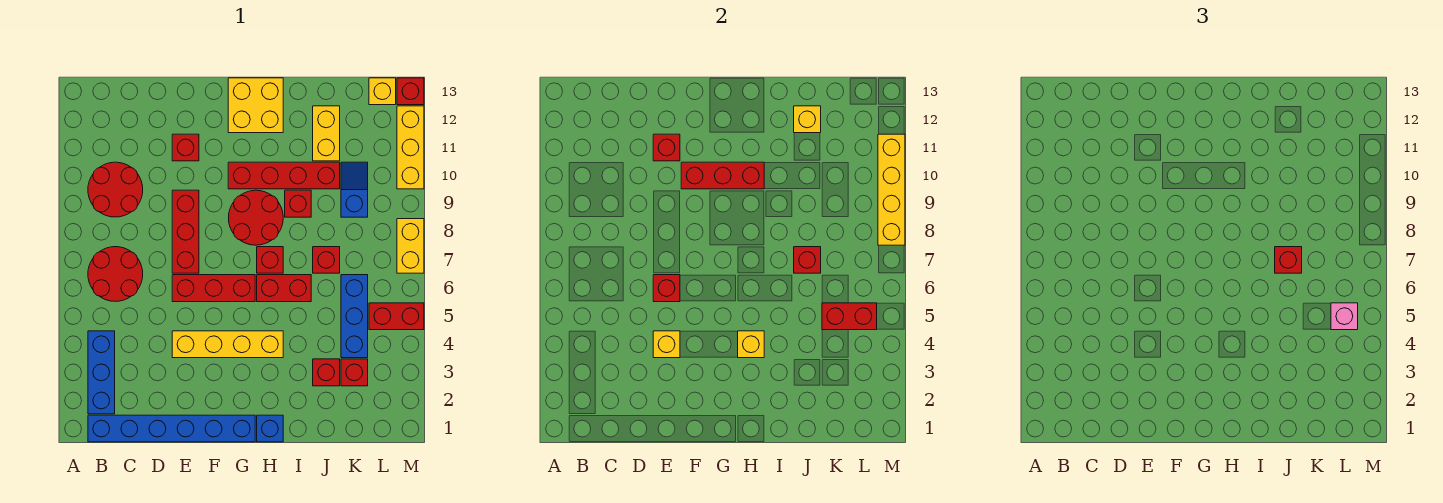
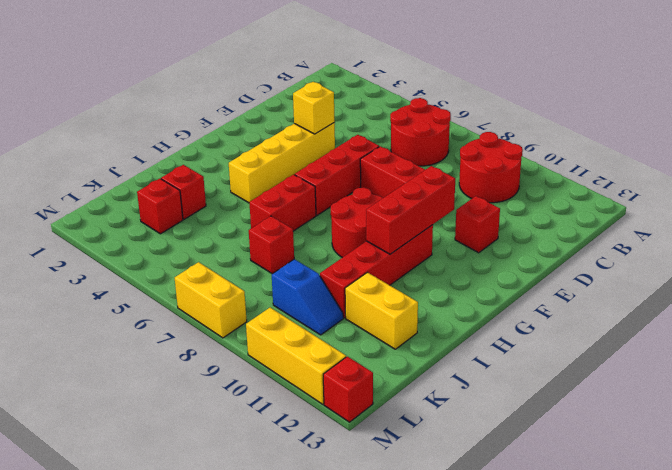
none -> blue brick B1:G1 level 1
none -> blue brick B2:B4 level 1
none -> yellow brick G12:H13 level 1
none -> blue brick H1 level 1

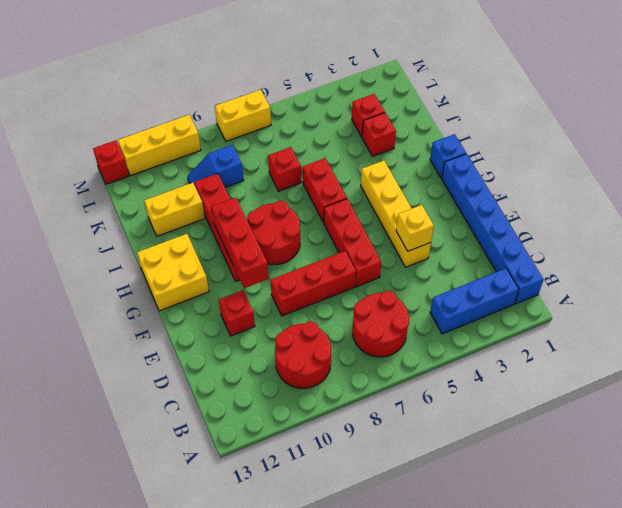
none -> red brick H7 level 1
none -> red brick I9 level 1
none -> blue brick K4:K6 level 1
none -> red brick L5:M5 level 1

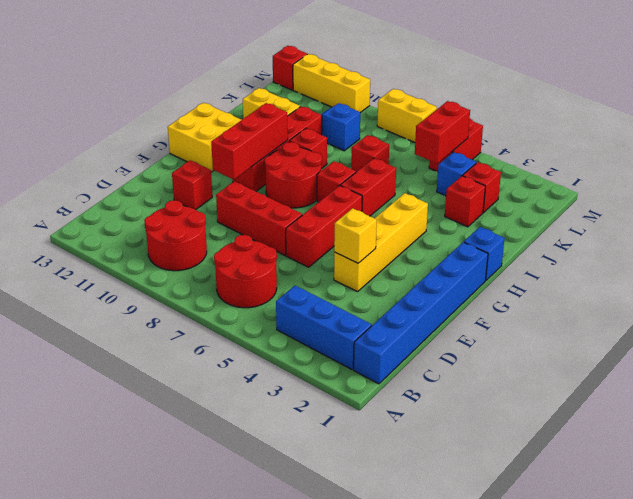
blue brick K4 level 1 -> blue brick K4:K6 level 1
none -> yellow brick L13 level 1
none -> red brick E6 level 2
none -> red brick E11 level 2
none -> yellow brick H4 level 2

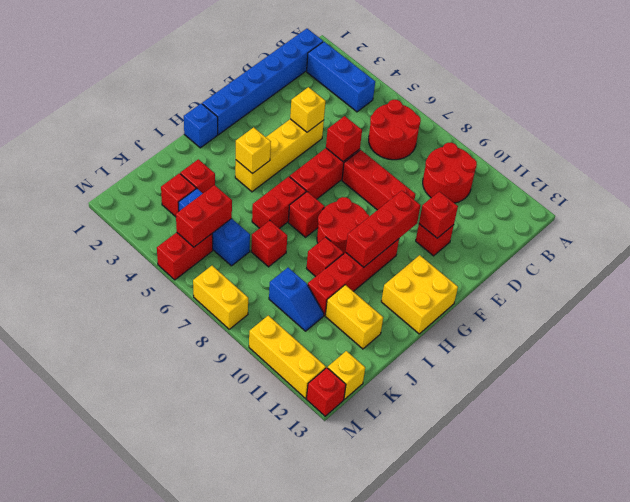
none -> red brick J7 level 2
none -> yellow brick J12 level 2
none -> yellow brick M8:M11 level 2
none -> red brick J7 level 3

